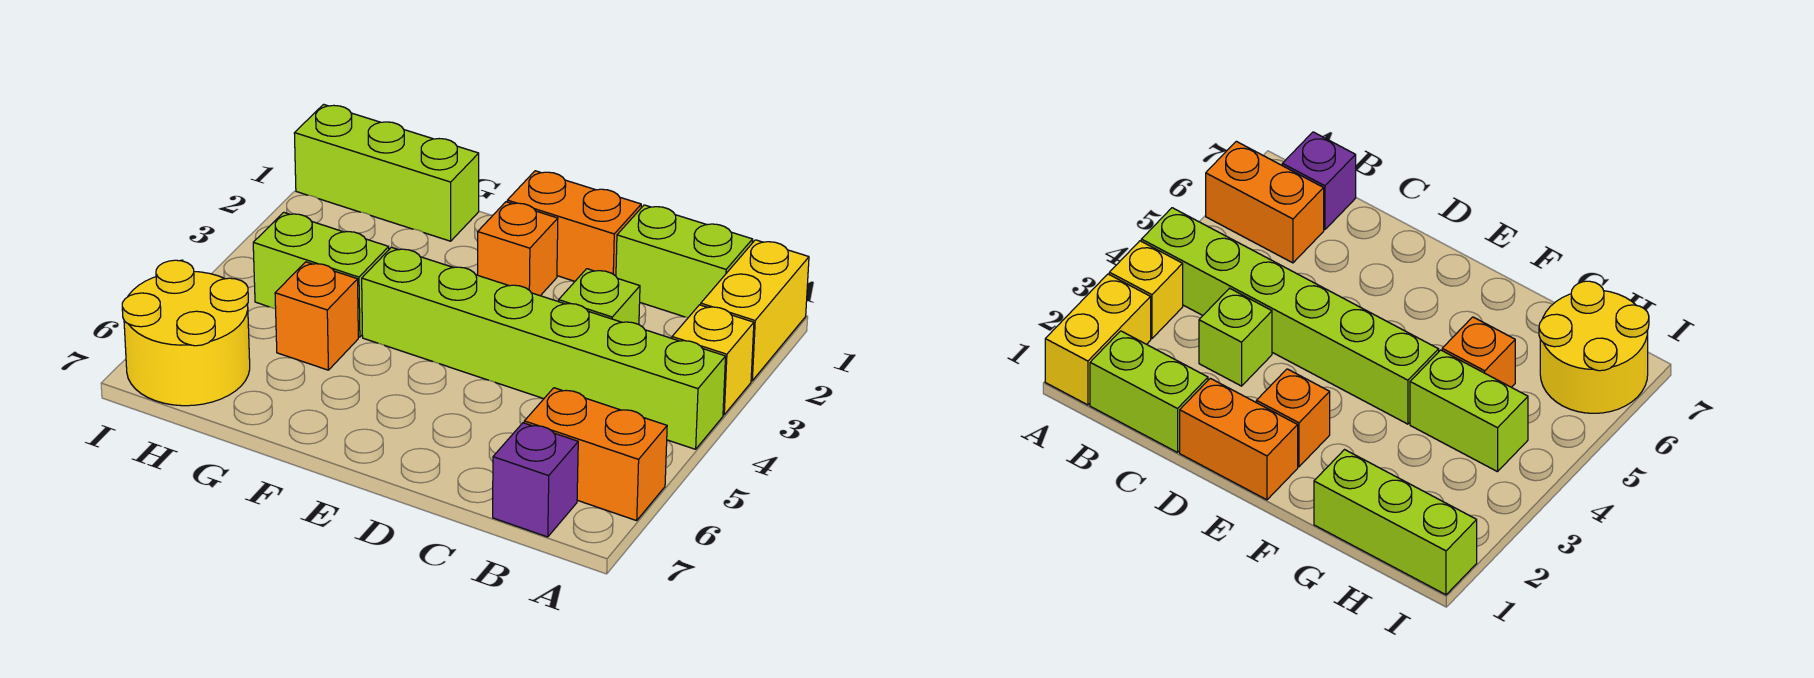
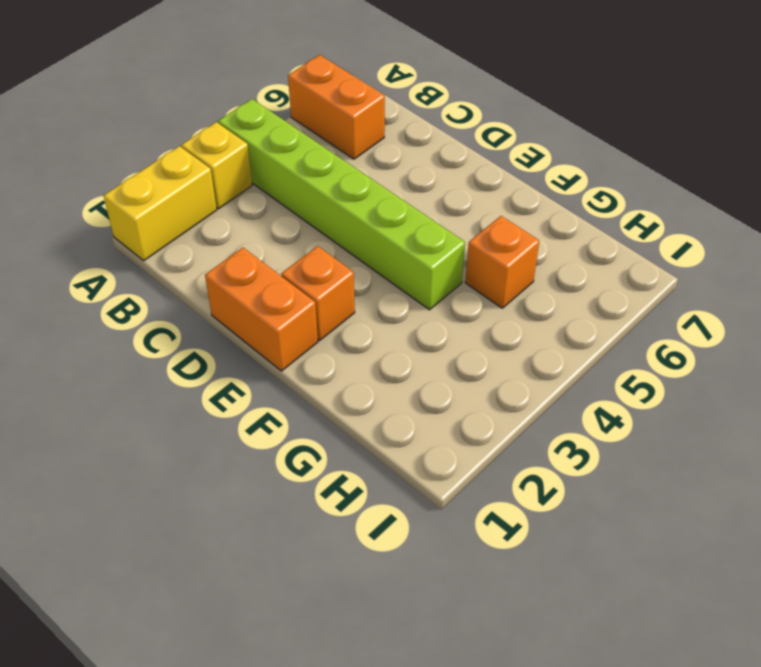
none -> lime brick B1:C1 level 1
none -> purple brick B7 level 1
none -> lime brick C3 level 1

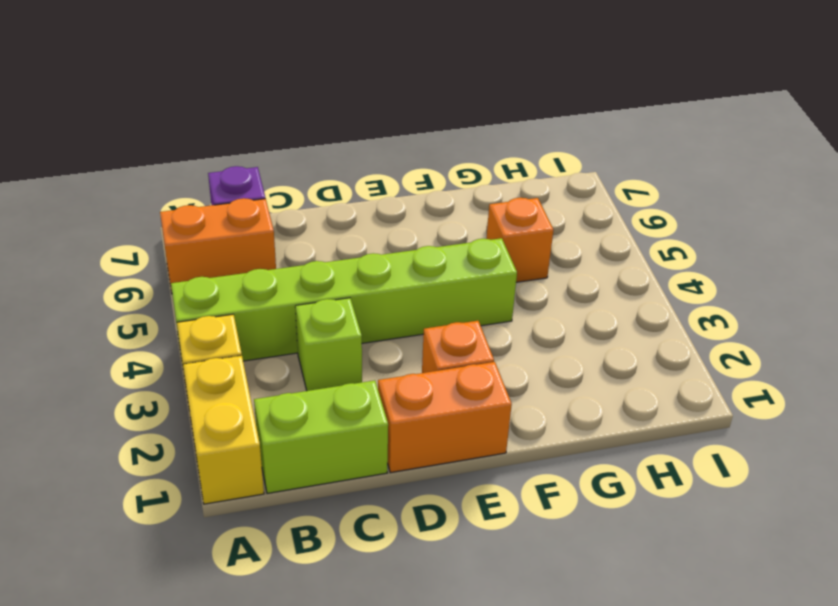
none -> lime brick G1:I1 level 1
none -> lime brick G4:H4 level 1
none -> yellow round brick H6:I7 level 1

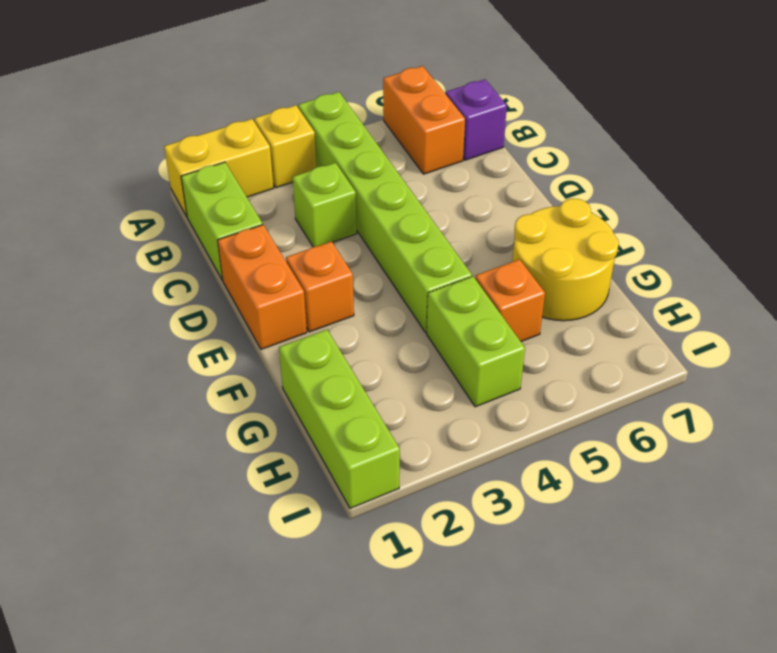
yellow round brick F6:G7 level 1 -> yellow round brick H6:I7 level 1

